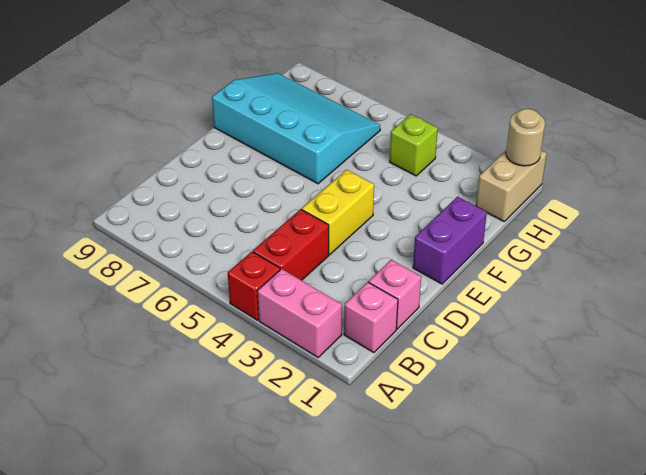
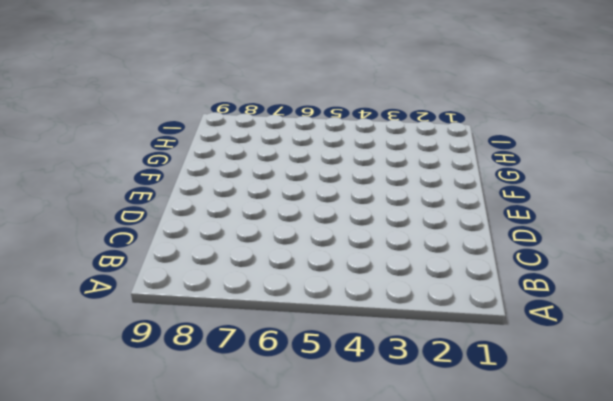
none -> pink brick A2:A3 level 1
none -> red brick A4 level 1

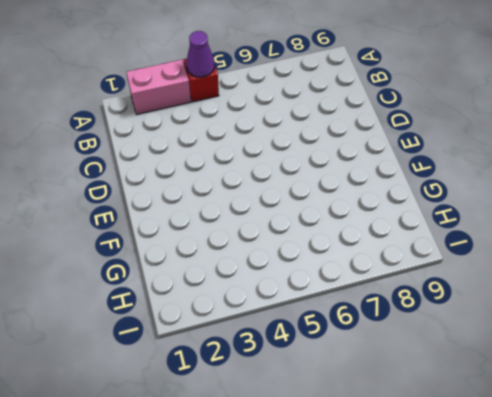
purple cone A4 level 2 -> none
none -> pink brick B1 level 1
none -> red brick B4:C4 level 1

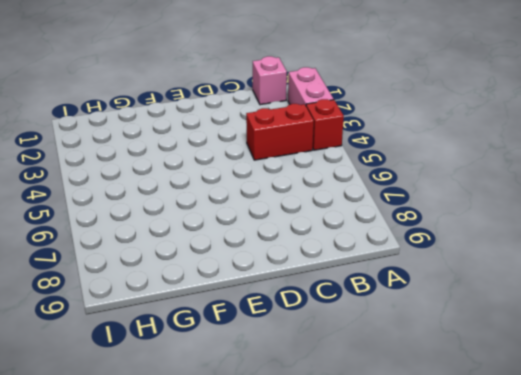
none -> pink brick C1 level 1
none -> yellow brick D4:E4 level 1

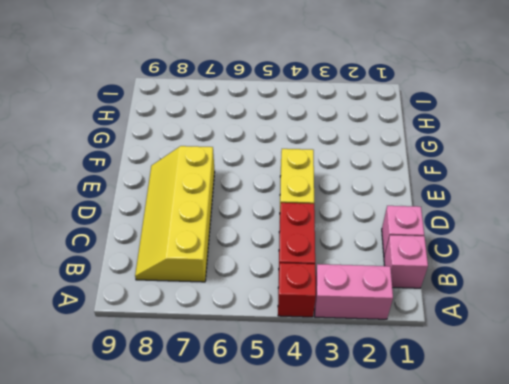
yellow slope B7:E8 level 1 top 7 -> none
none -> purple brick E1:F1 level 1
none -> cyan slope F6:H9 level 1 top F

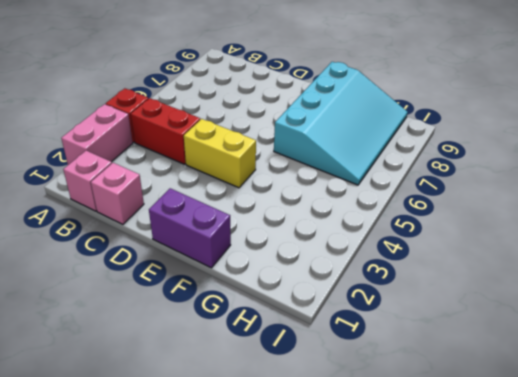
none -> tan brick H1:I1 level 1
none -> lime brick H4 level 1

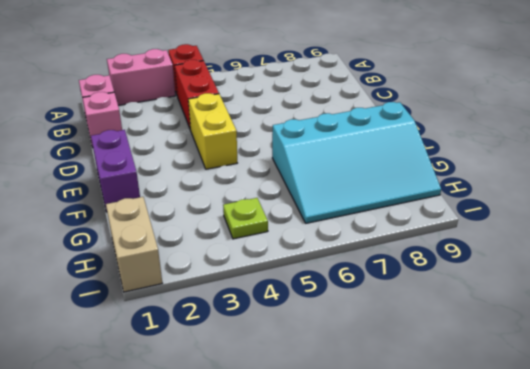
lime plate H4 level 1 -> lime brick H4 level 1
none -> tan round brick I1 level 2

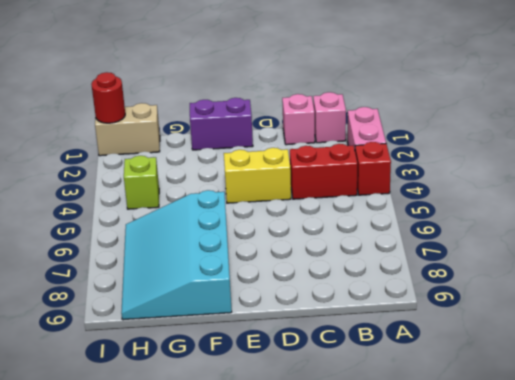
red round brick I1 level 2 -> tan round brick I1 level 2

